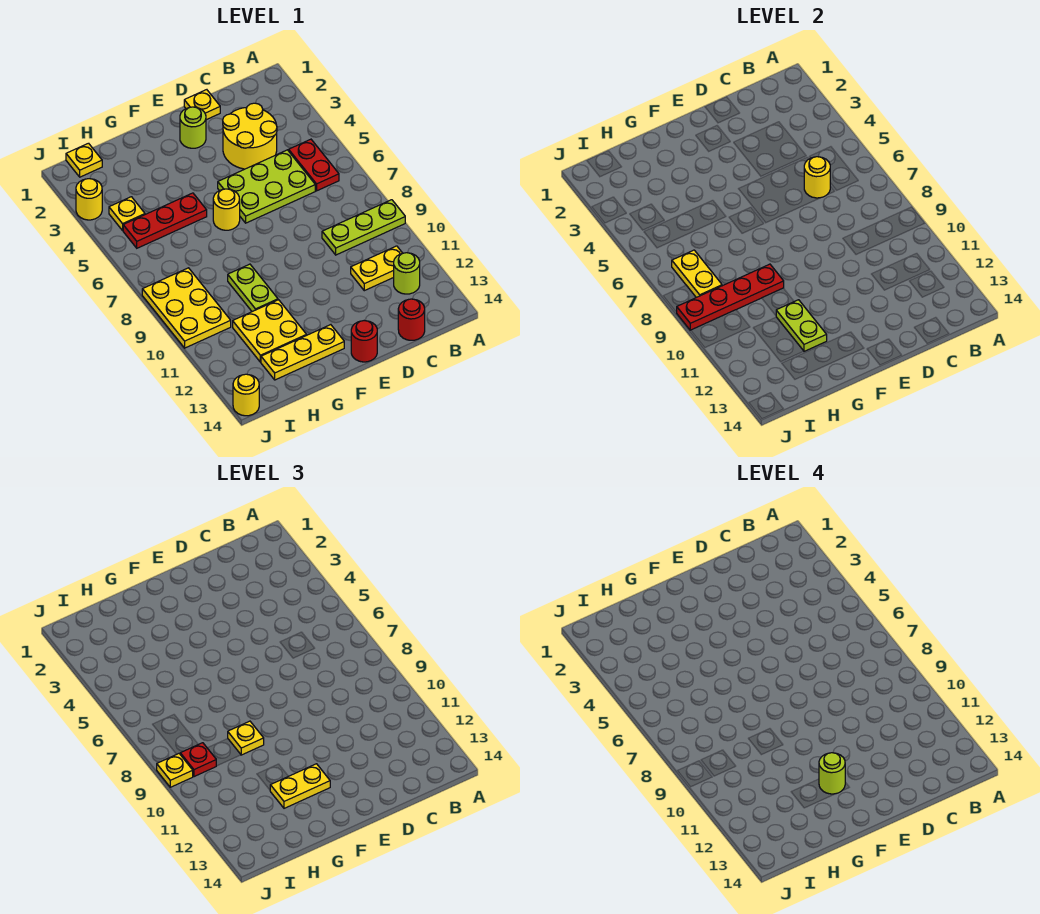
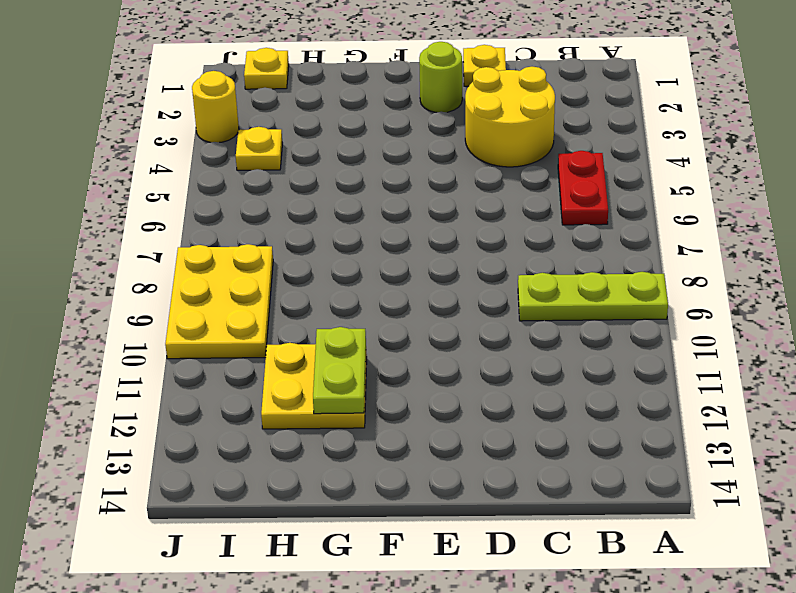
none -> yellow plate B11:C11 level 1
none -> lime round brick B12 level 1
none -> lime plate C5:E6 level 1

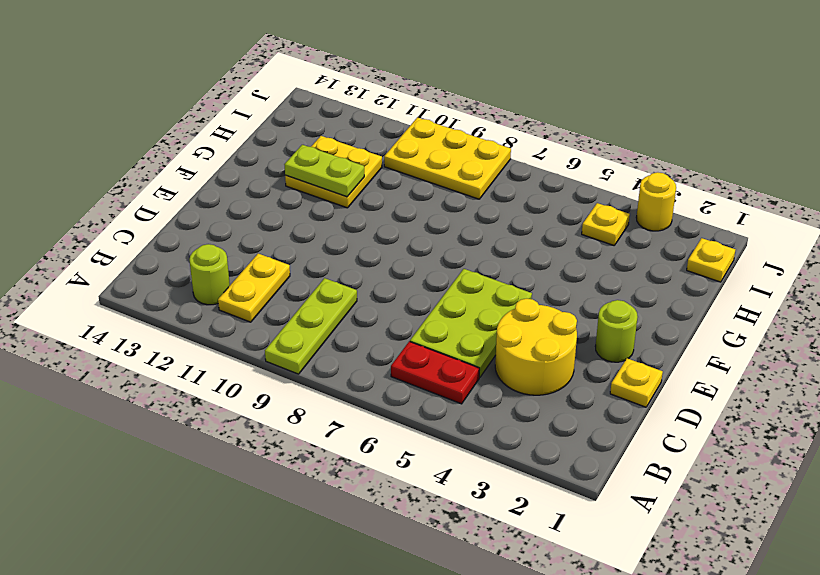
none -> red round brick C14 level 1
none -> red round brick E14 level 1
none -> yellow round brick F6 level 1

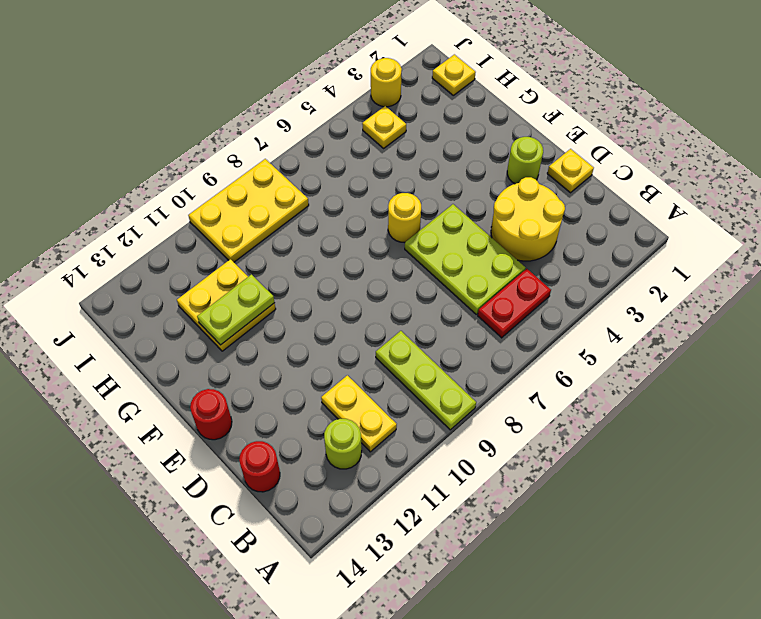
none -> yellow plate F13:H13 level 1
none -> red plate G5:I5 level 1
none -> lime plate G9:G10 level 1

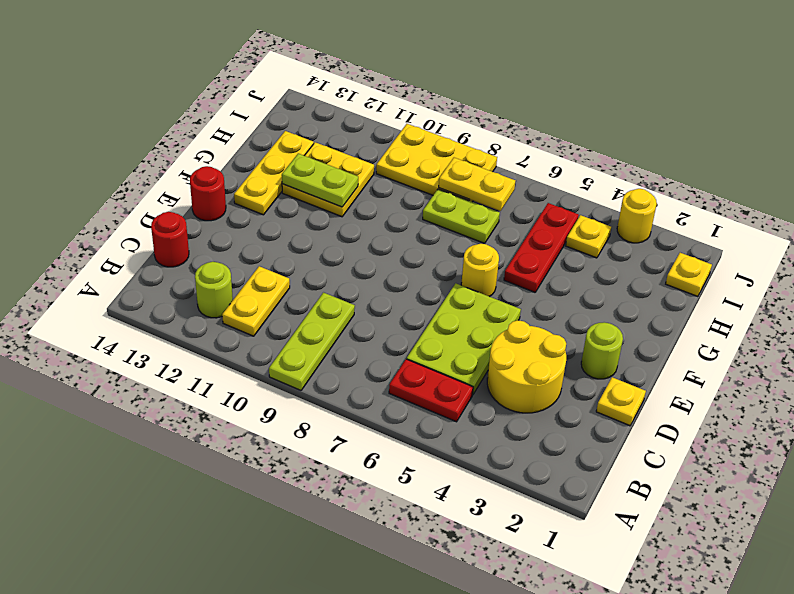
lime plate H7:H8 level 1 -> lime plate G9:G10 level 1
none -> yellow round brick J14 level 1
none -> yellow round brick C6 level 2
none -> red plate G9:J9 level 2

